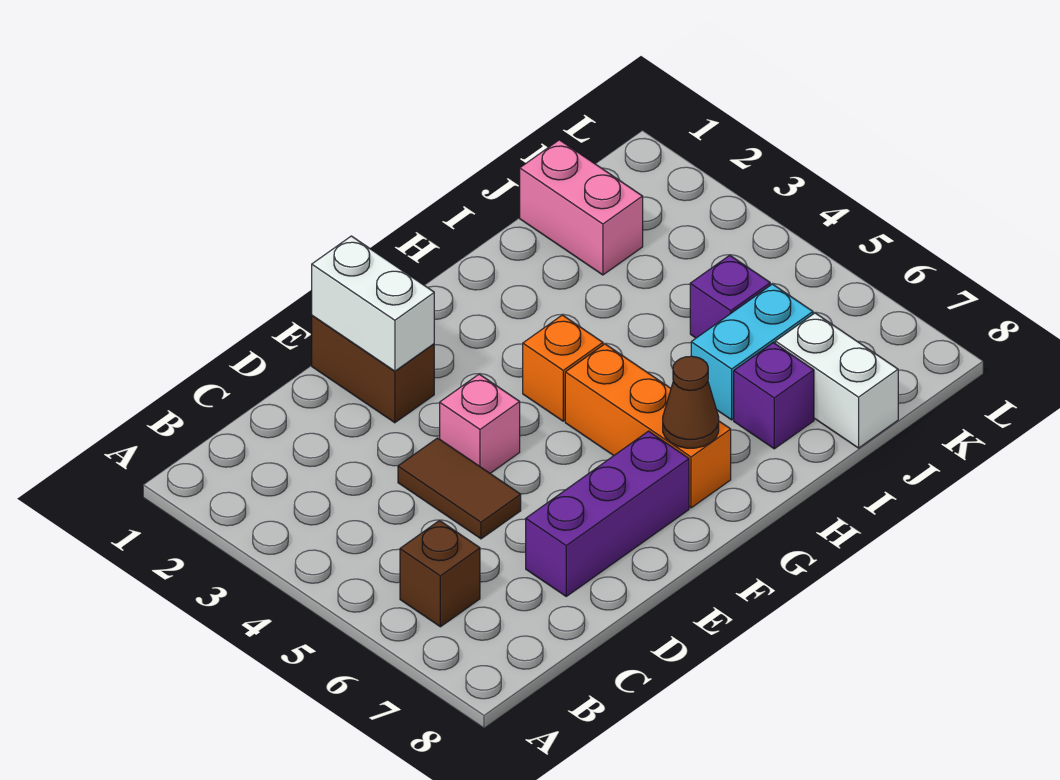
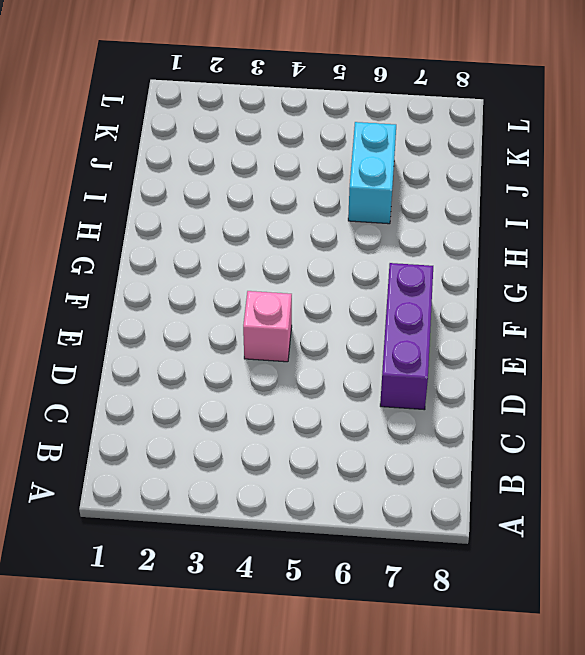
none -> brown brick B6 level 1
none -> brown tile D4:D5 level 1
none -> brown brick E1:E2 level 1

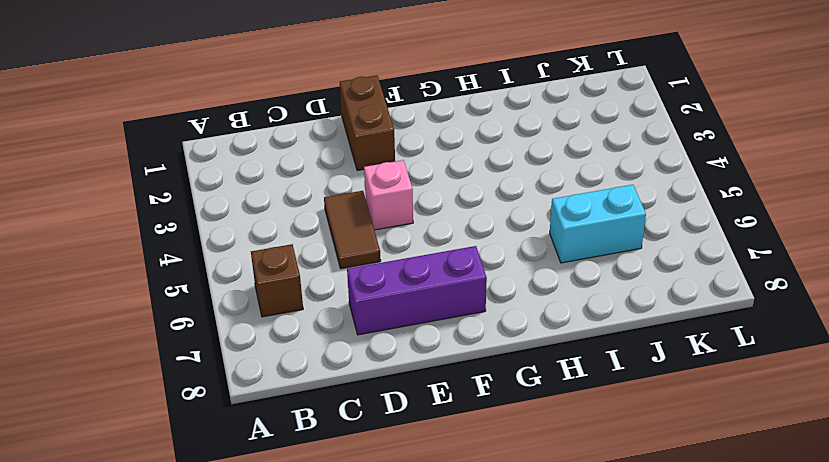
none -> orange brick G4 level 1
none -> orange brick G5:G7 level 1
none -> purple brick I7 level 1

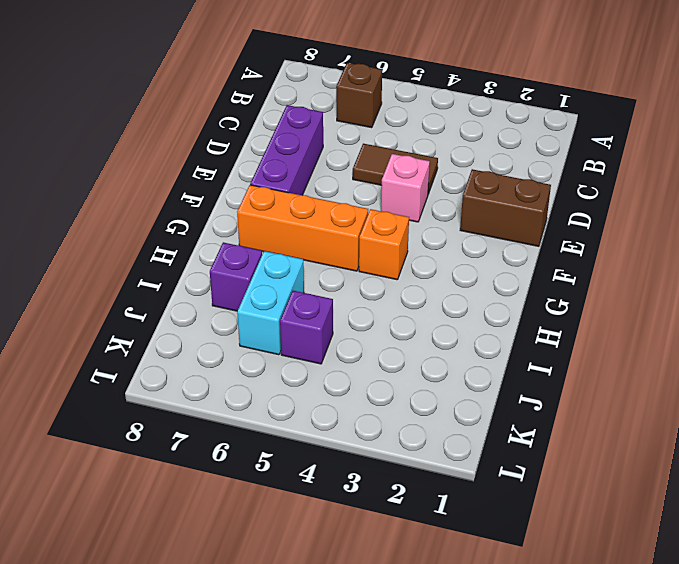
none -> pink brick J1:J2 level 1
none -> white brick J7:J8 level 1
none -> white brick E1:E2 level 2

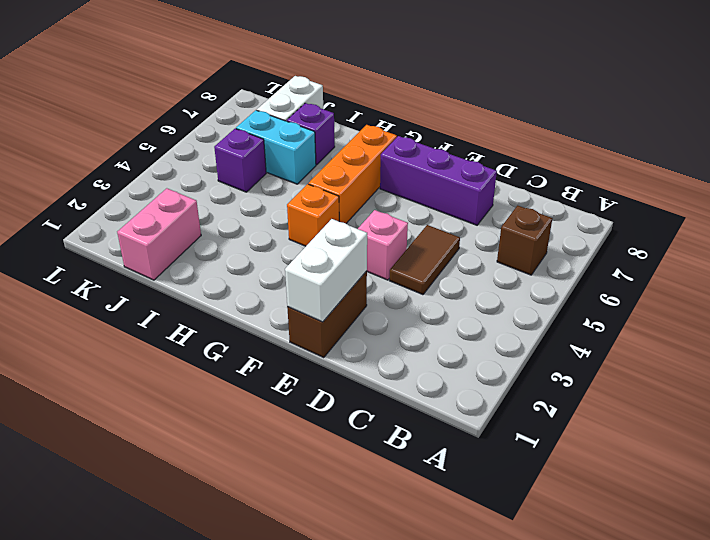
none -> brown cone G7 level 2

